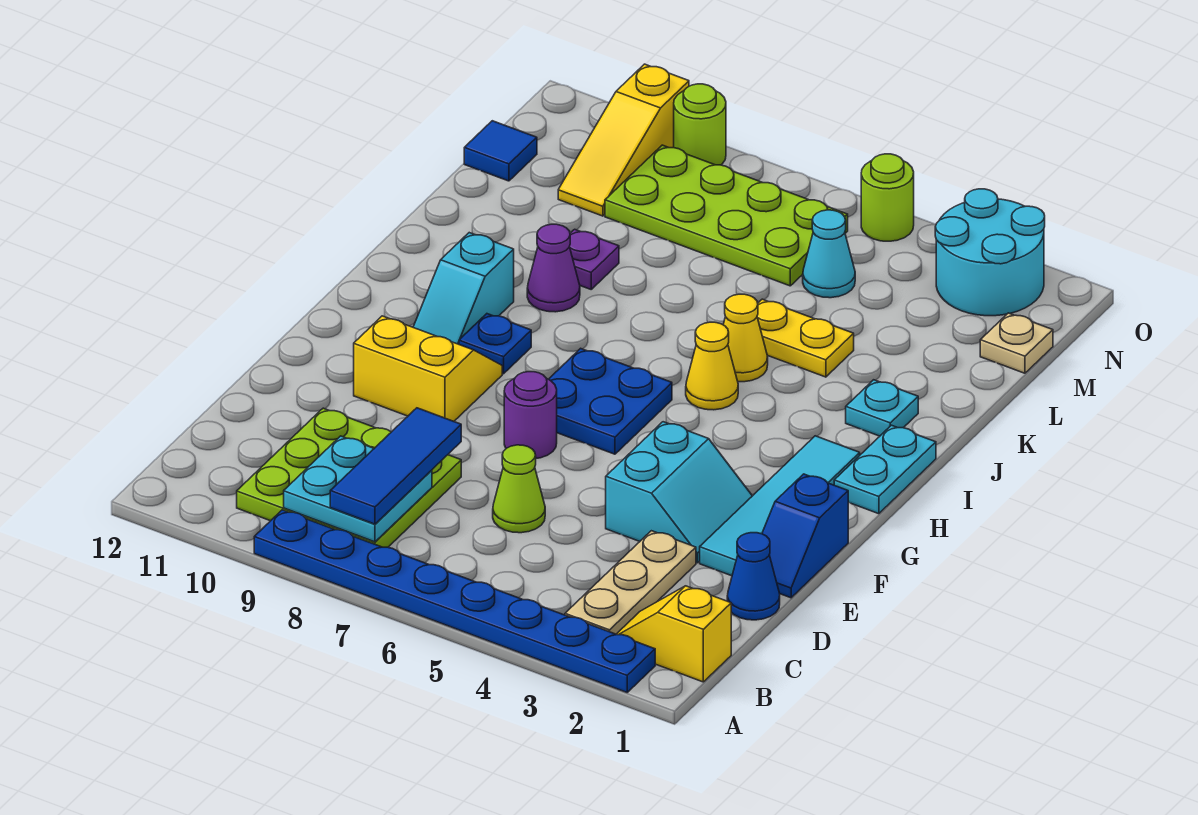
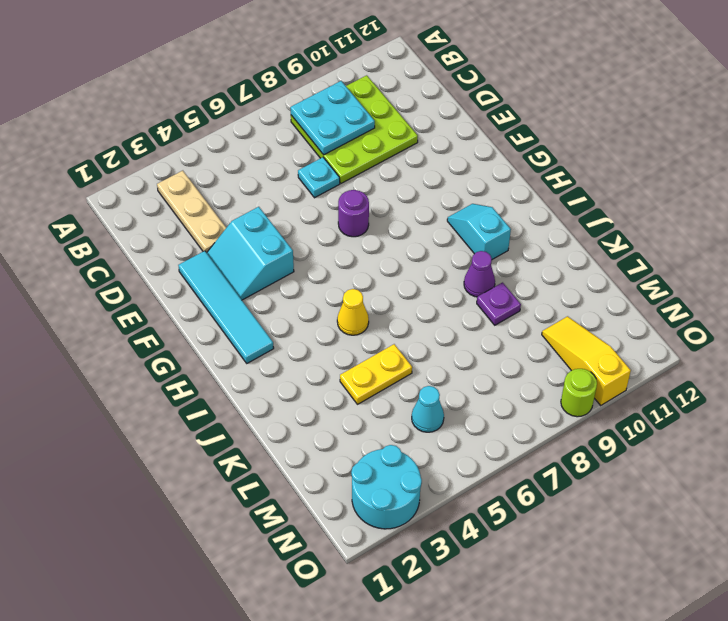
cyan plate D7 level 1 -> cyan plate J2 level 1
none -> blue plate A2:A9 level 1
none -> yellow slope B1:B2 level 1 top 1
none -> blue cone D1 level 1
none -> lime cone D6 level 1

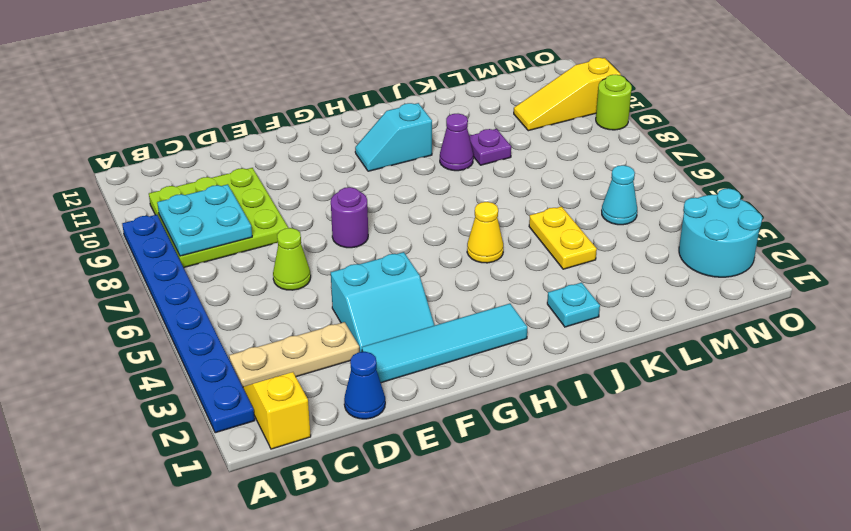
none -> blue slope E1:F1 level 1 top F
none -> yellow slope F9:G10 level 1 top F
none -> blue plate G6:H7 level 1
none -> cyan plate H1:I1 level 1

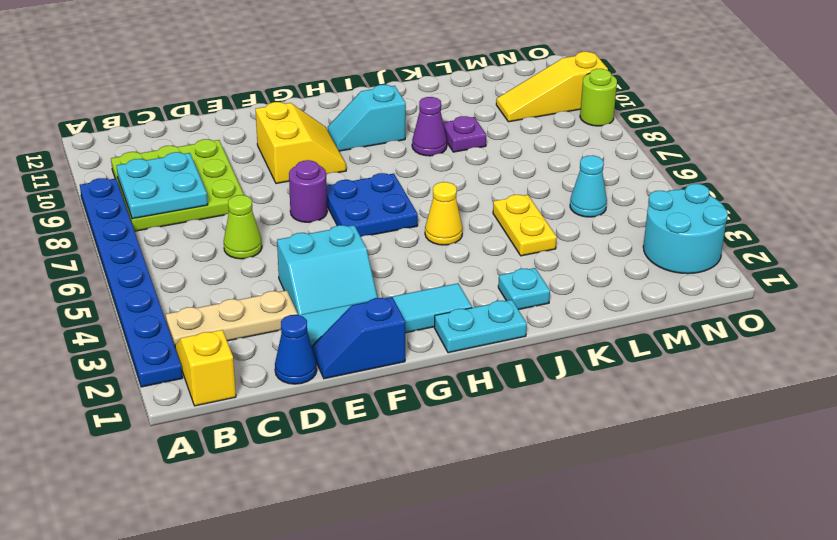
none -> blue plate H9 level 1
none -> yellow cone J5 level 1
none -> tan plate M1 level 1
none -> lime plate M6:N9 level 1

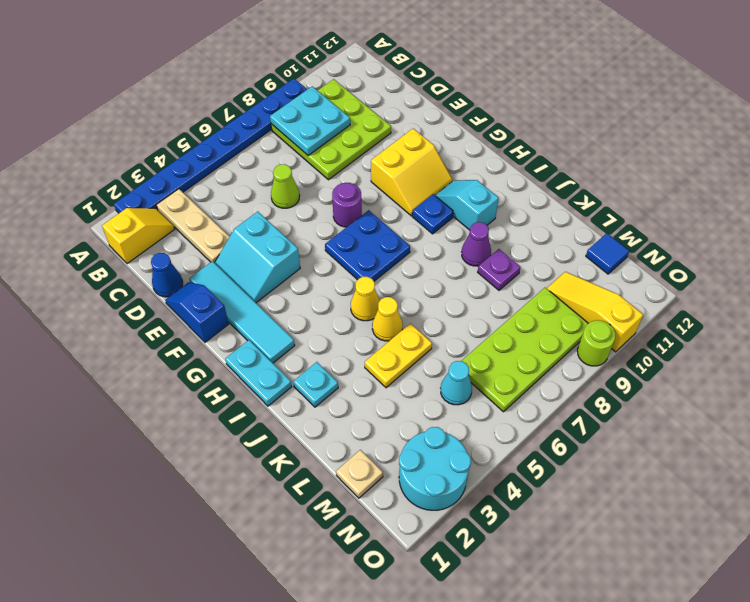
none -> lime round brick O5 level 1
none -> blue tile B8:D8 level 3

